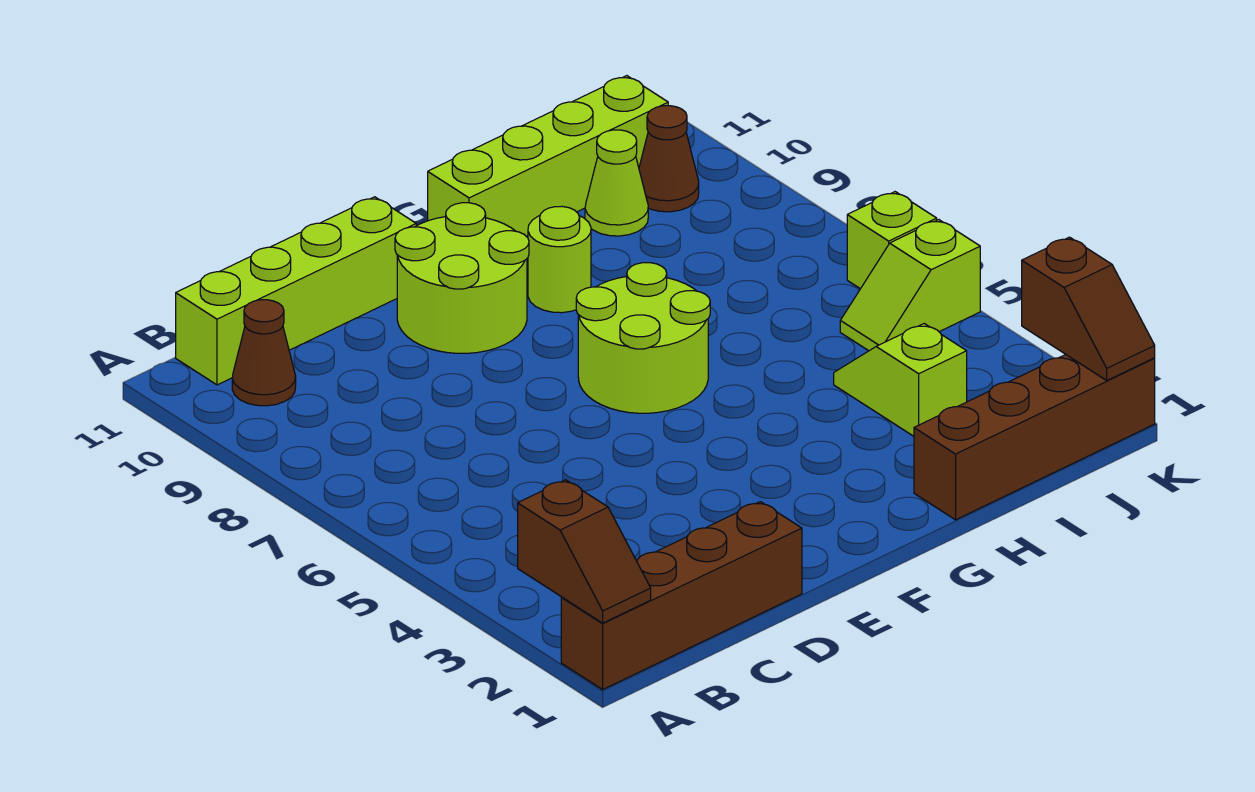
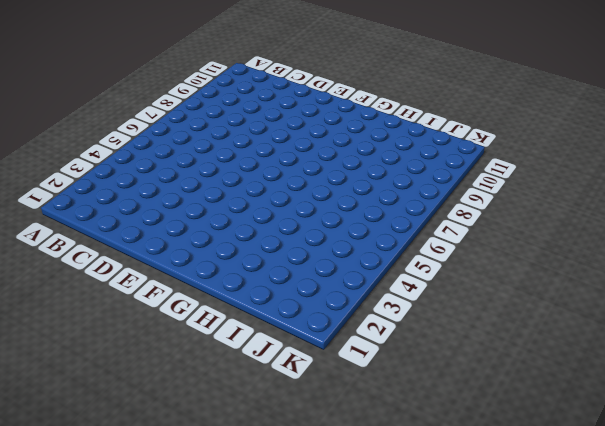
none -> brown brick A1:D1 level 1
none -> brown cone B10 level 1
none -> lime brick B11:E11 level 1

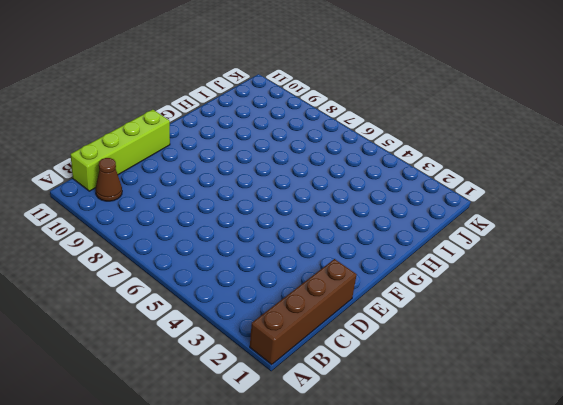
none -> lime round brick E9:F10 level 1
none -> lime round brick F6:G7 level 1
none -> lime round brick G9 level 1

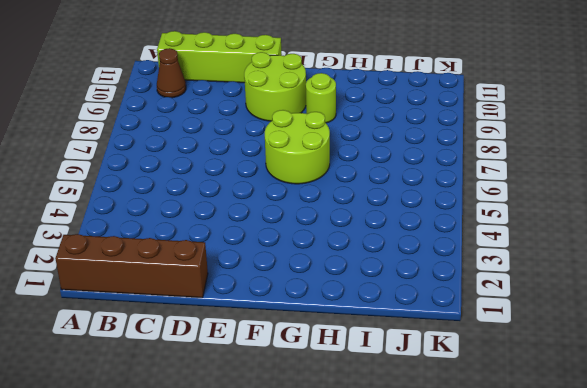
none -> lime brick G11:J11 level 1
none -> brown brick H1:K1 level 1
none -> lime slope I3:I4 level 1 top 3

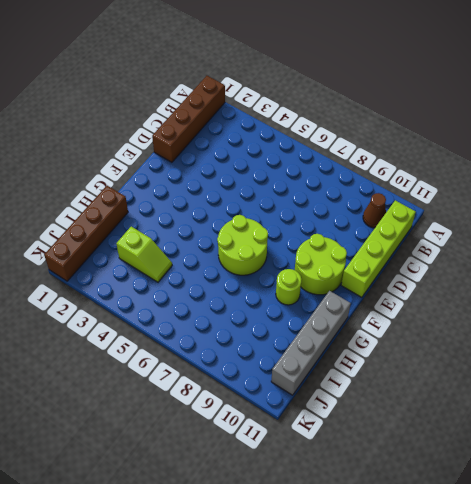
grey brick G11:J11 level 1 -> lime brick G11:J11 level 1
none -> lime cone I10 level 1
none -> lime slope J5:K5 level 1 top K
none -> brown cone J10 level 1

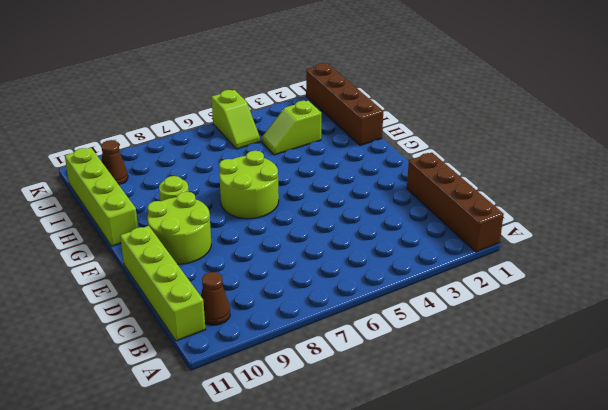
none -> lime cone I10 level 1
none -> lime brick K6 level 1
none -> brown slope A1:A2 level 2 top 2

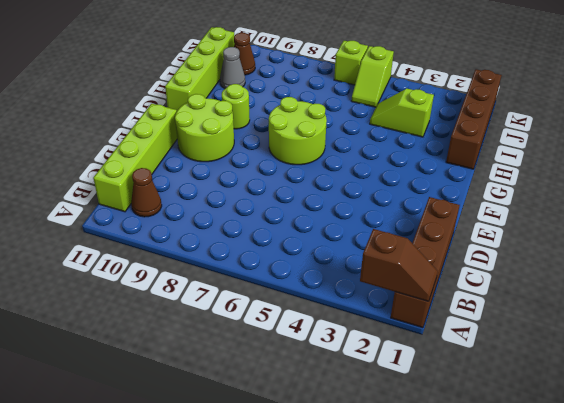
grey cone I10 level 1 -> lime cone I10 level 1
none -> brown slope K1:K2 level 2 top 2

